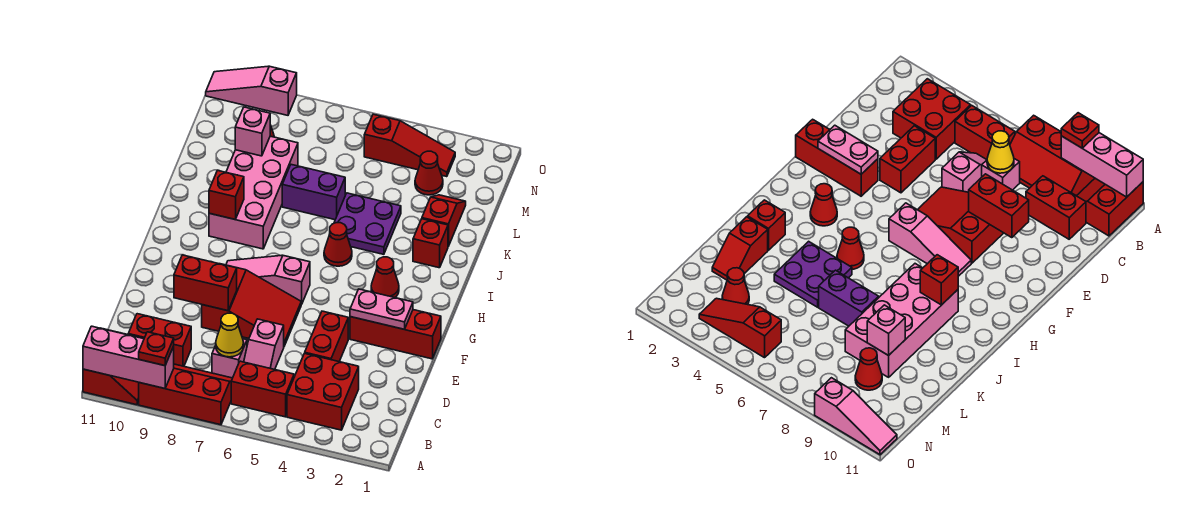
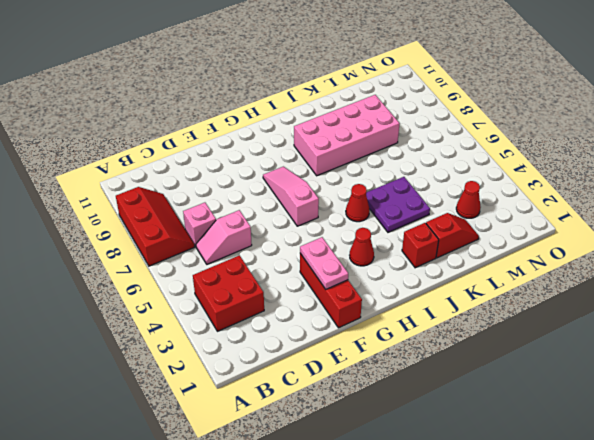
none -> red slope A10:B11 level 1 top 11
none -> red brick B5:B6 level 1
none -> red brick C9:C10 level 1

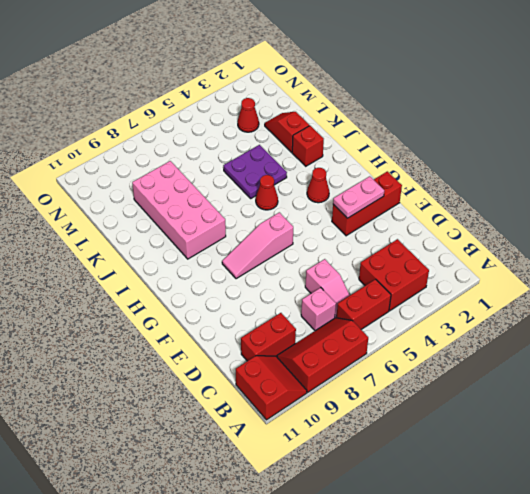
none -> red brick D4:E4 level 1
none -> red slope E6:F8 level 1 top 8
none -> purple brick K6:K7 level 1

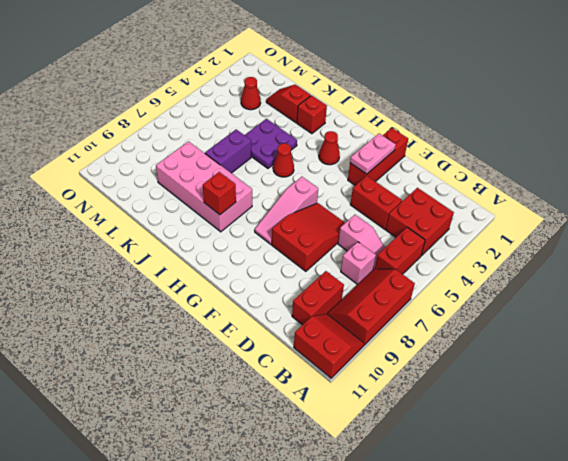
none -> red cone M9 level 1
none -> red slope N3:N5 level 1 top 5
none -> pink slope O9:O11 level 1 top 9

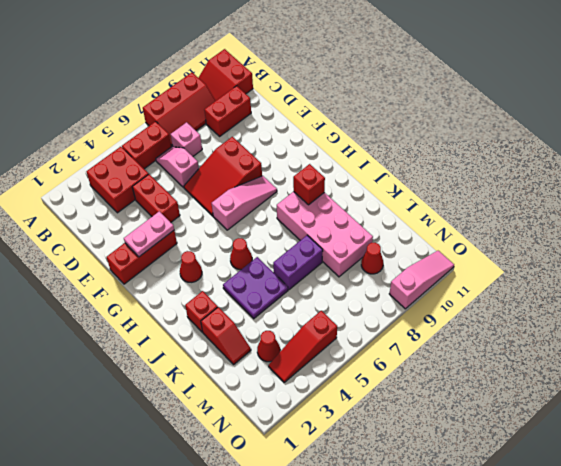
none -> pink brick A9:A11 level 2
none -> yellow cone C7 level 2
none -> red brick E8:E9 level 2

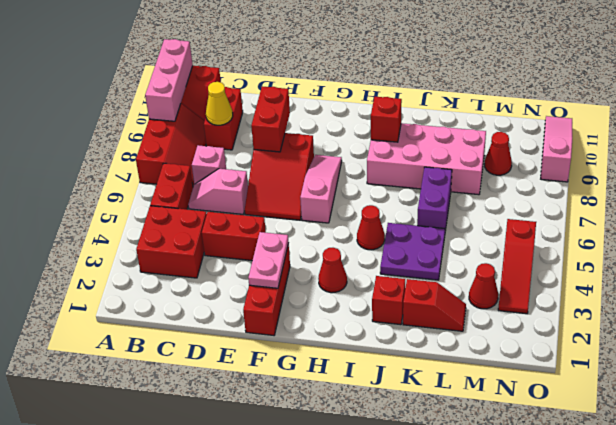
yellow cone C9 level 2 -> yellow cone C7 level 2
none -> pink brick L9 level 2
none -> red plate A9 level 3

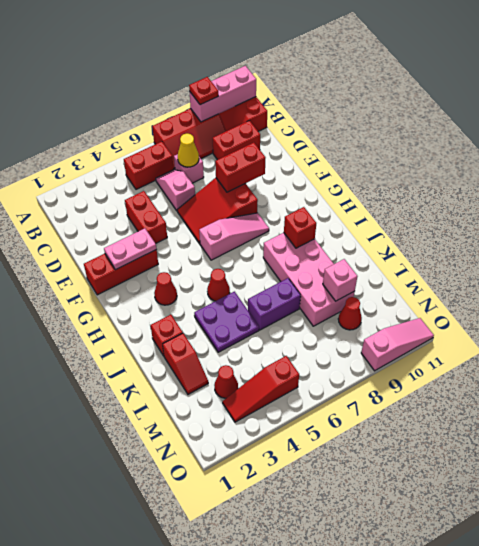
none -> red brick B3:C4 level 1

